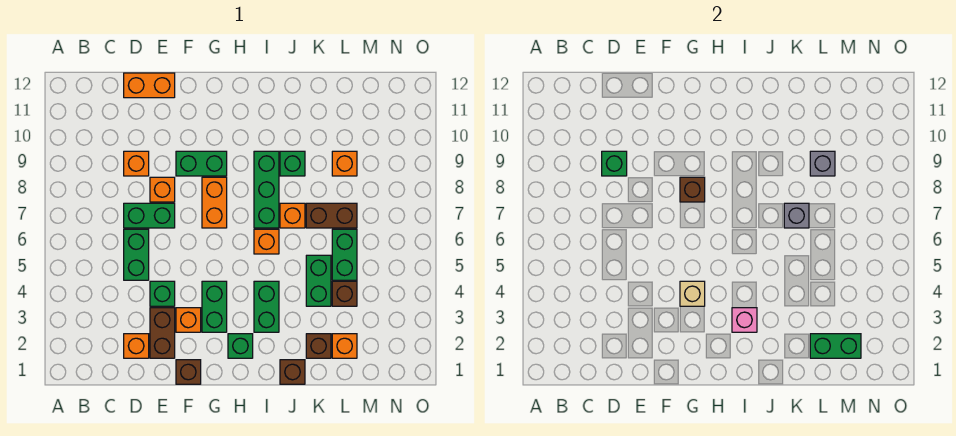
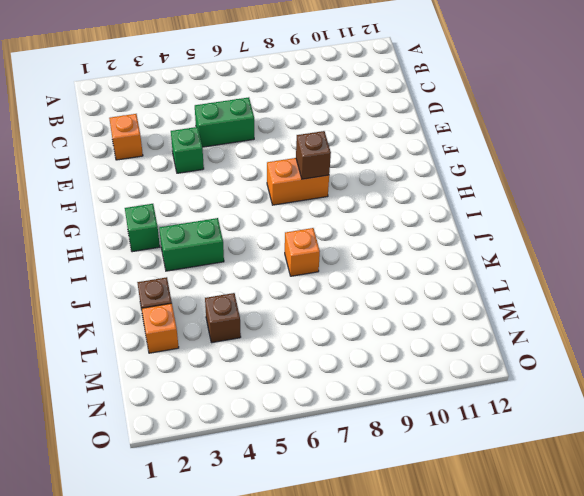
none -> green brick D7:E7 level 1
none -> orange brick D9 level 1
none -> orange brick D12:E12 level 1
none -> brown brick E2:E3 level 1

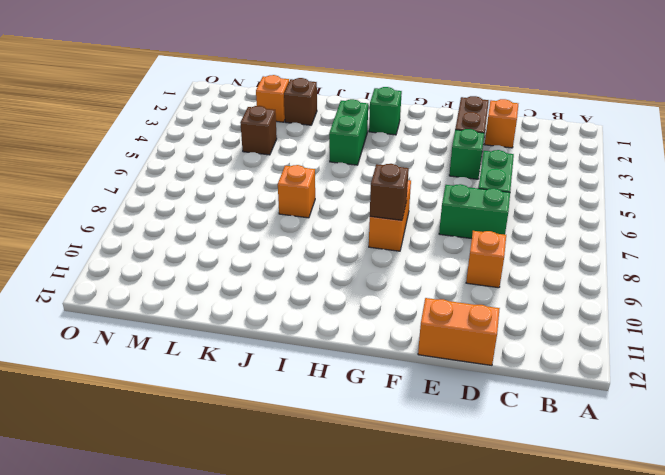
none -> orange brick E8 level 1
none -> brown brick F1 level 1
none -> orange brick F3 level 1
none -> green brick F9:G9 level 1

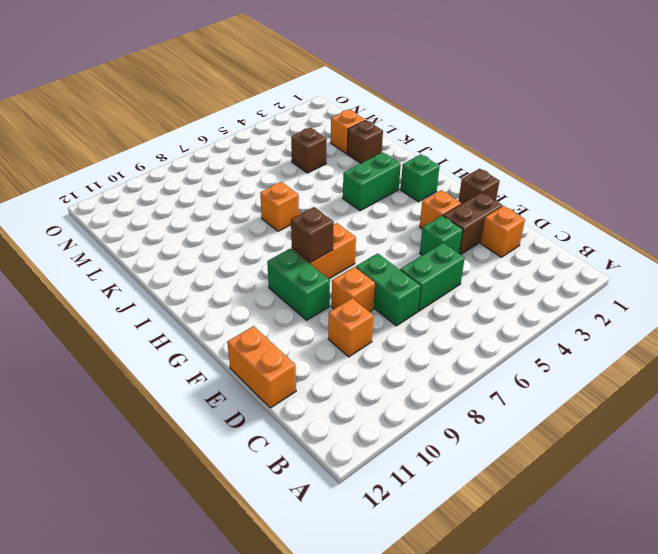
none -> green brick G3:G4 level 1
none -> orange brick I6 level 1
none -> green brick I7:I9 level 1
none -> brown brick J1 level 1

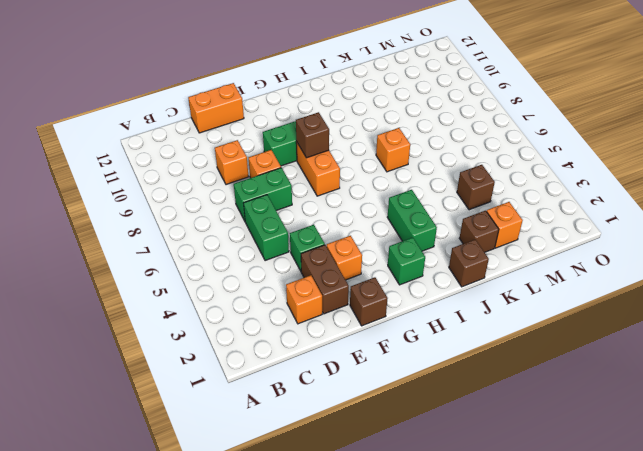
none -> green brick G3:G4 level 1
none -> orange brick I6 level 1
none -> green brick I7:I9 level 1
none -> green brick J9 level 1

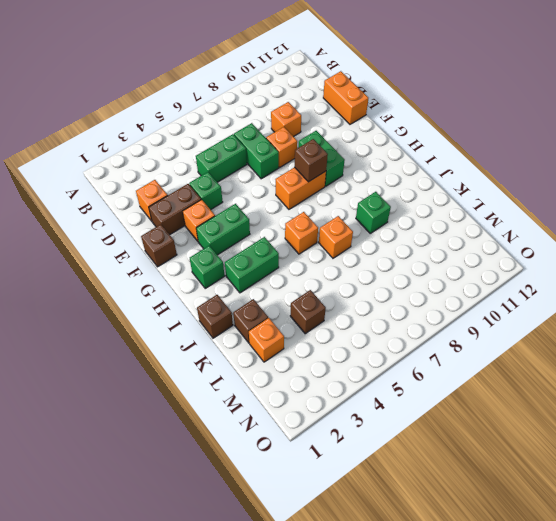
none -> green brick I7:I9 level 1
none -> green brick K4:K5 level 1
none -> brown brick K7:L7 level 1
none -> green brick L5:L6 level 1

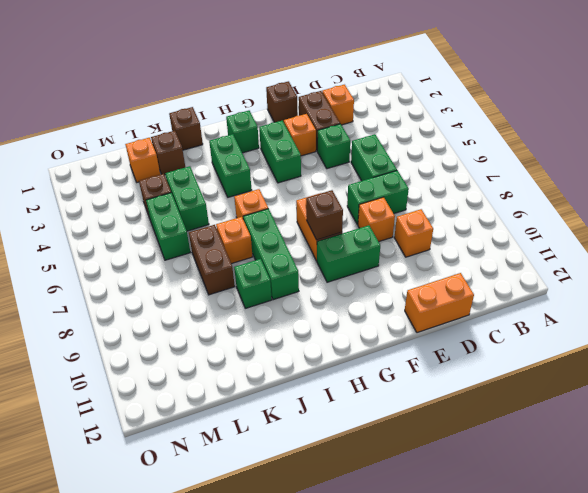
brown brick K7:K8 level 1 -> brown brick K7:L7 level 1
none -> orange brick L9 level 1
none -> green brick D9 level 2
none -> tan brick G4 level 2
none -> pink brick I3 level 2

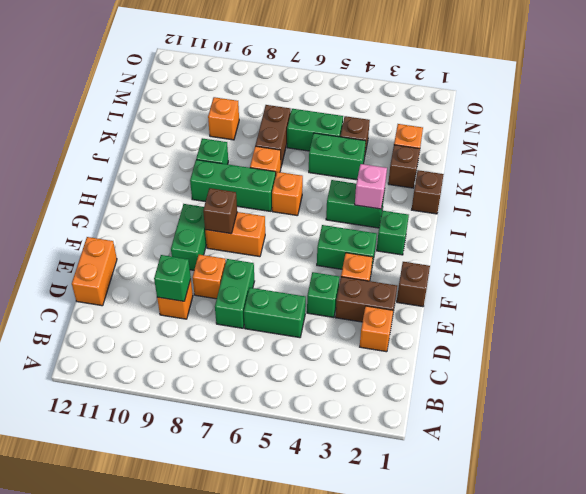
none -> tan brick G4 level 2
none -> grey brick K7 level 2
none -> green brick L2:M2 level 2
none -> grey brick L9 level 2

